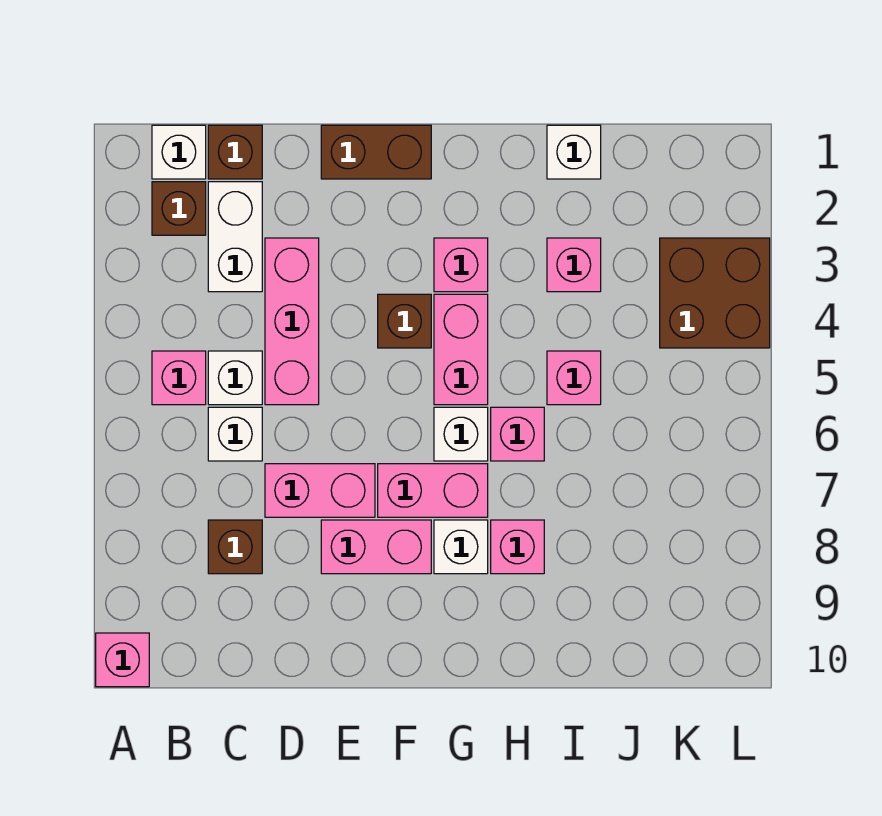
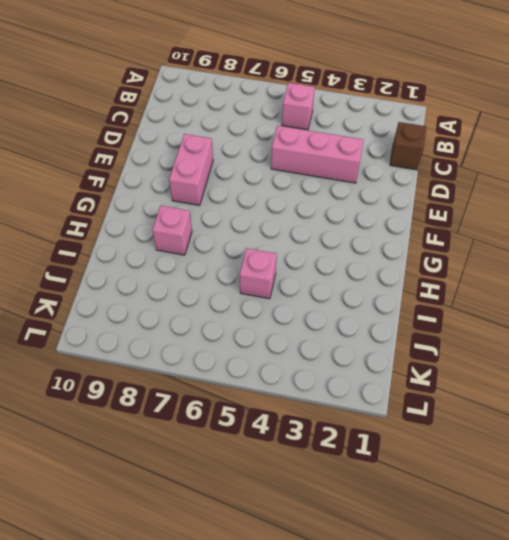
none -> pink brick A10 level 1
none -> white brick B1 level 1
none -> brown brick B2 level 1

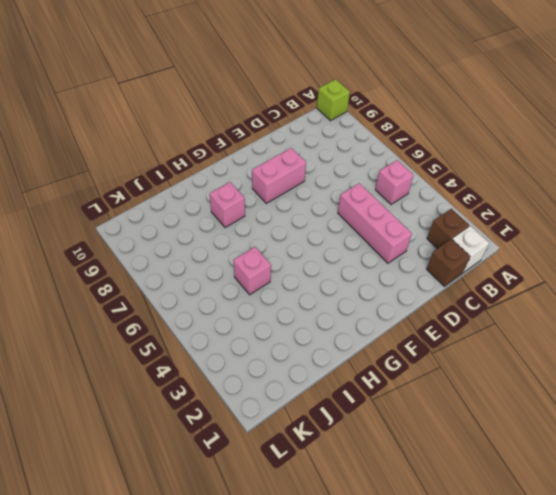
lime brick A10 level 1 -> pink brick A10 level 1
none -> white brick C2:C3 level 1
none -> white brick C5 level 1
none -> white brick C6 level 1

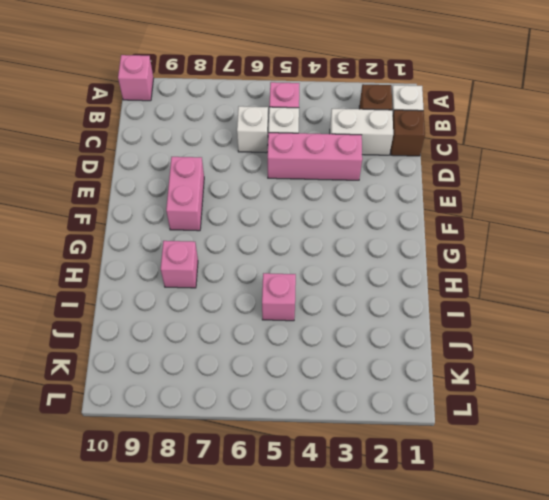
none -> brown brick C8 level 1
none -> pink brick D7:E7 level 1
none -> brown brick E1:F1 level 1

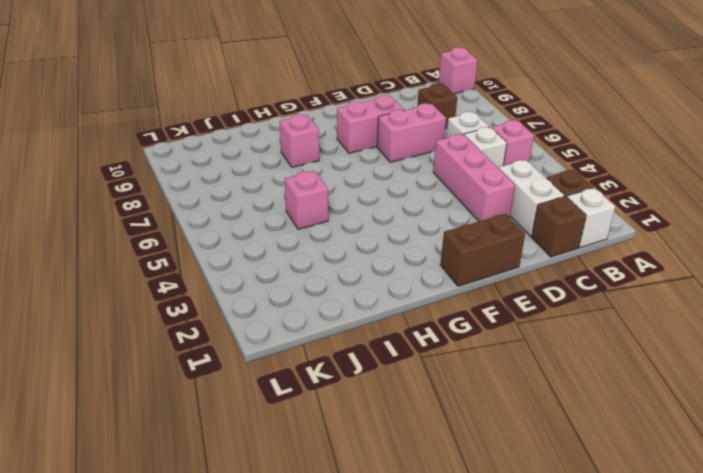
none -> brown brick F4 level 1
none -> pink brick F7:G7 level 1
none -> pink brick G3 level 1

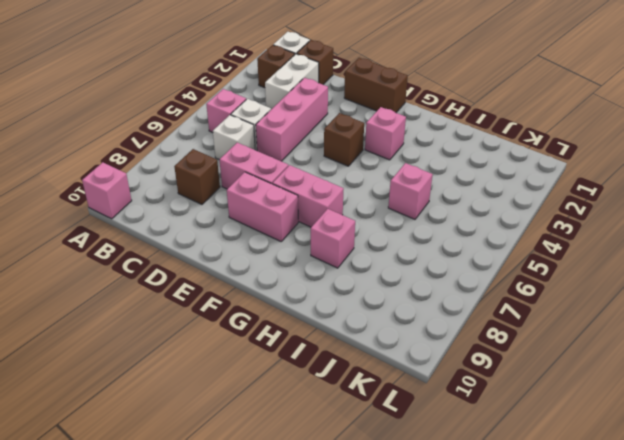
none -> pink brick G4:G5 level 1
none -> white brick G6 level 1
none -> white brick G8 level 1

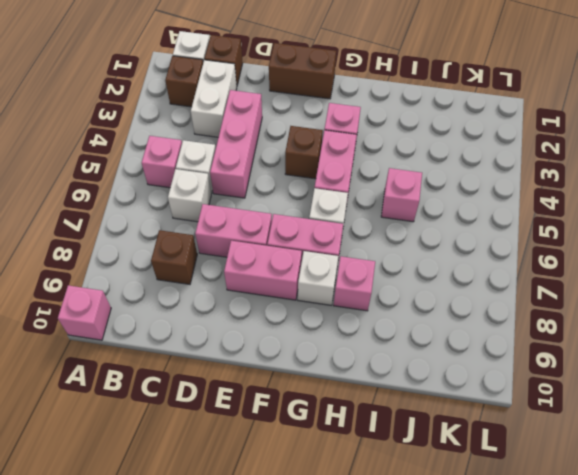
none -> pink brick H6 level 1
none -> white brick I1 level 1
none -> pink brick I3 level 1

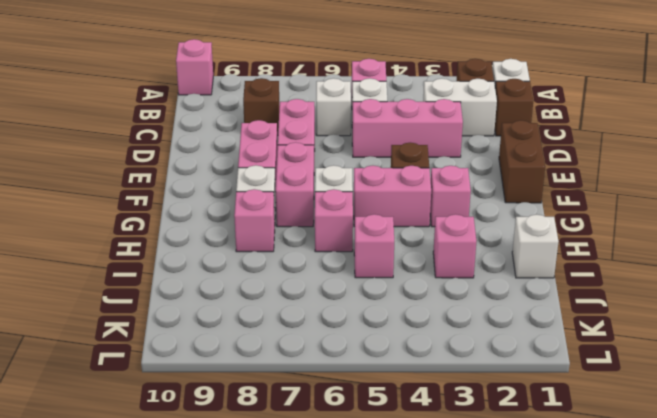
none -> brown brick K3:L4 level 1

